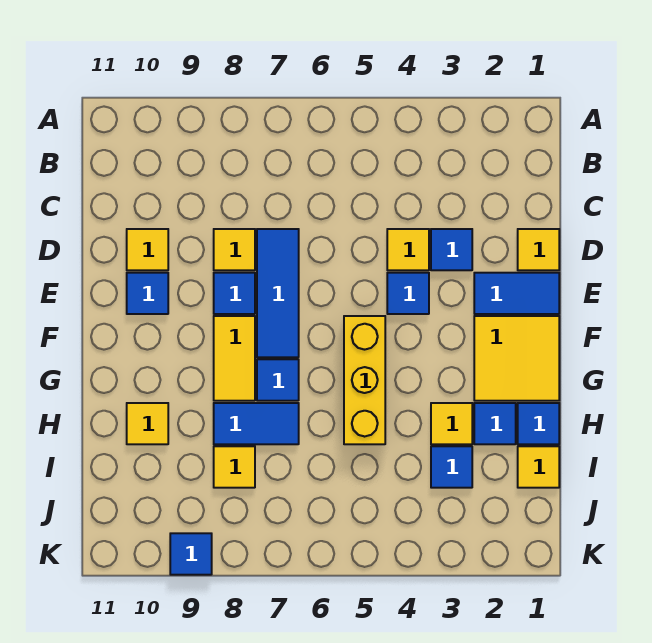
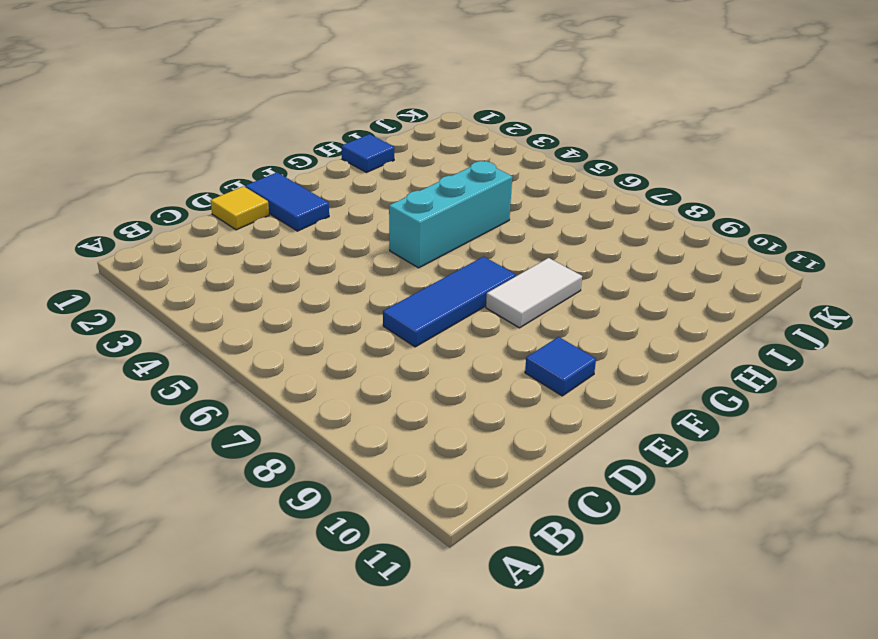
cyan brick F5:H5 level 1 -> yellow brick F5:H5 level 1
white tile F8:G8 level 1 -> yellow tile F8:G8 level 1
none -> blue tile D3 level 1
none -> yellow tile D4 level 1
none -> yellow tile D8 level 1

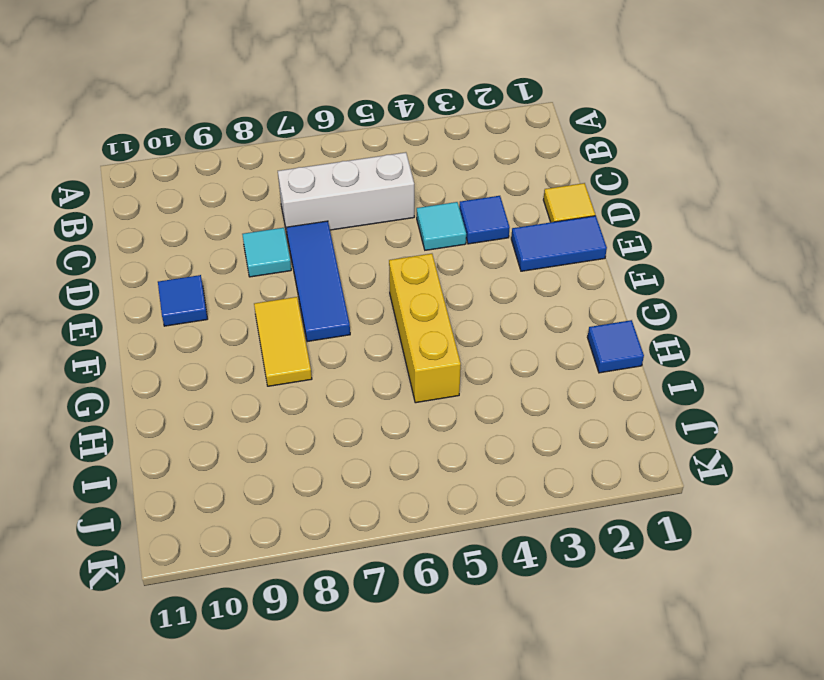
white brick C5:C7 level 1 -> none
cyan tile D4 level 1 -> yellow tile D4 level 1
cyan tile D8 level 1 -> yellow tile D8 level 1
none -> yellow tile D10 level 1
none -> blue tile E4 level 1
none -> blue tile E8 level 1

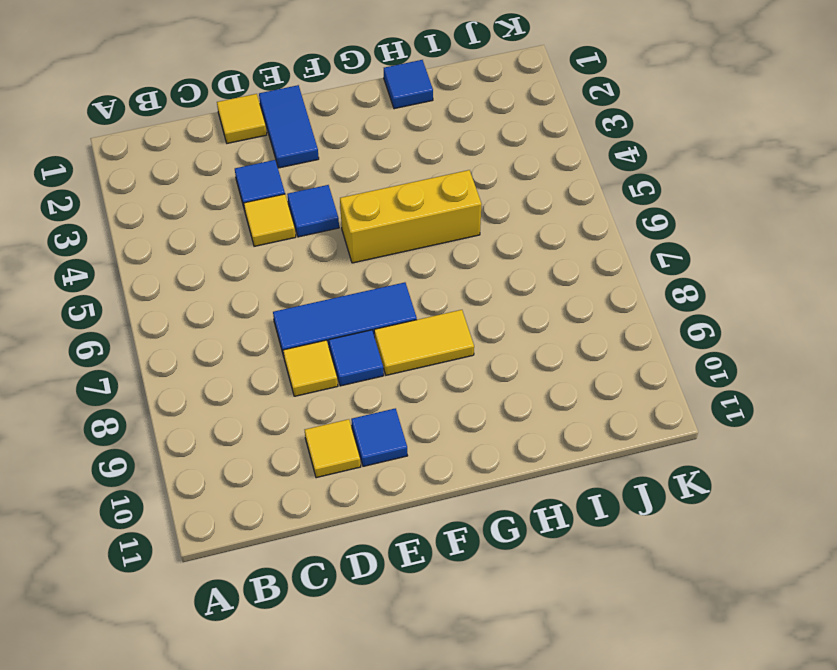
none -> yellow tile F1:G2 level 1
none -> blue tile G7 level 1
none -> blue tile H2 level 1

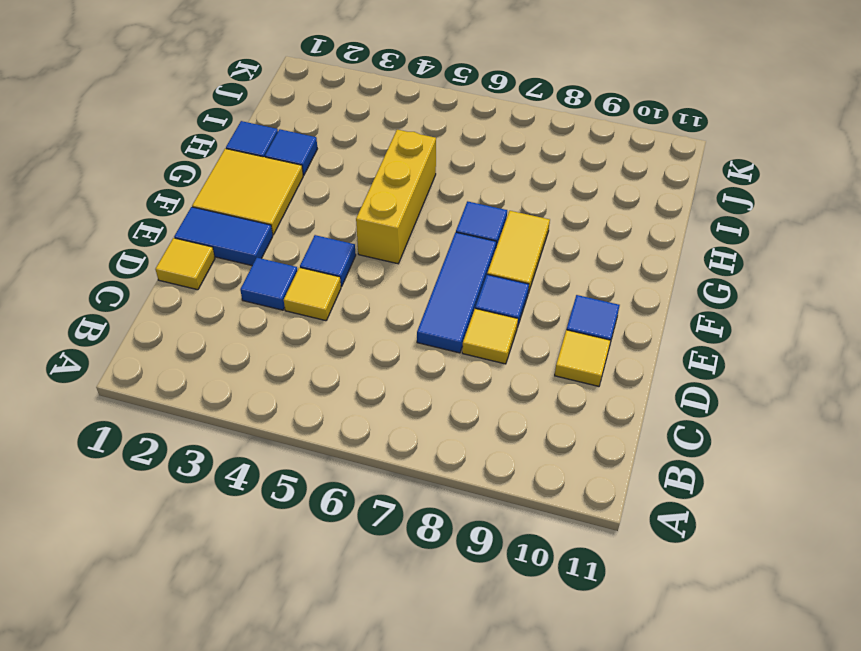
none -> yellow tile H3 level 1
none -> blue tile H7:H8 level 1
none -> yellow tile H10 level 1

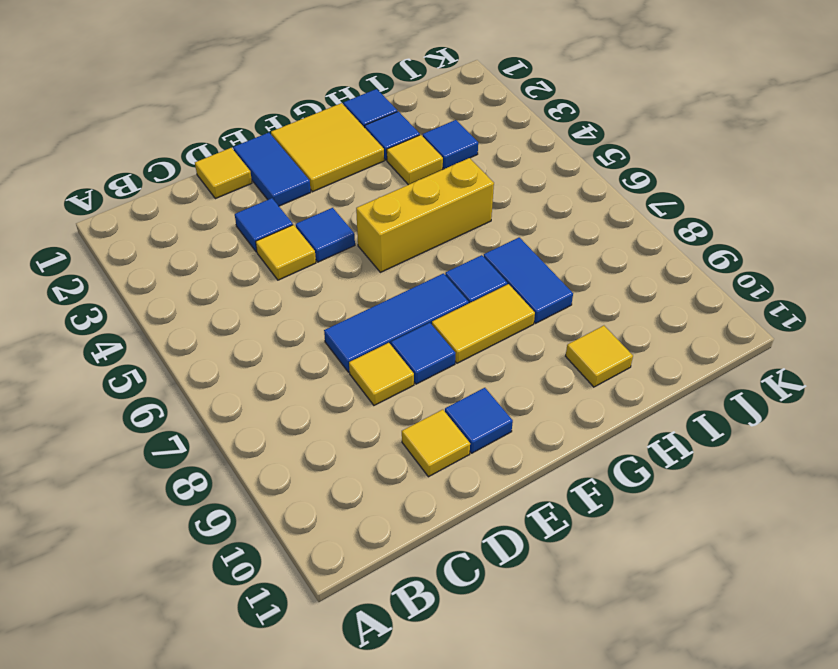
none -> yellow tile I1 level 1
none -> yellow tile I8 level 1
none -> blue tile K9 level 1

